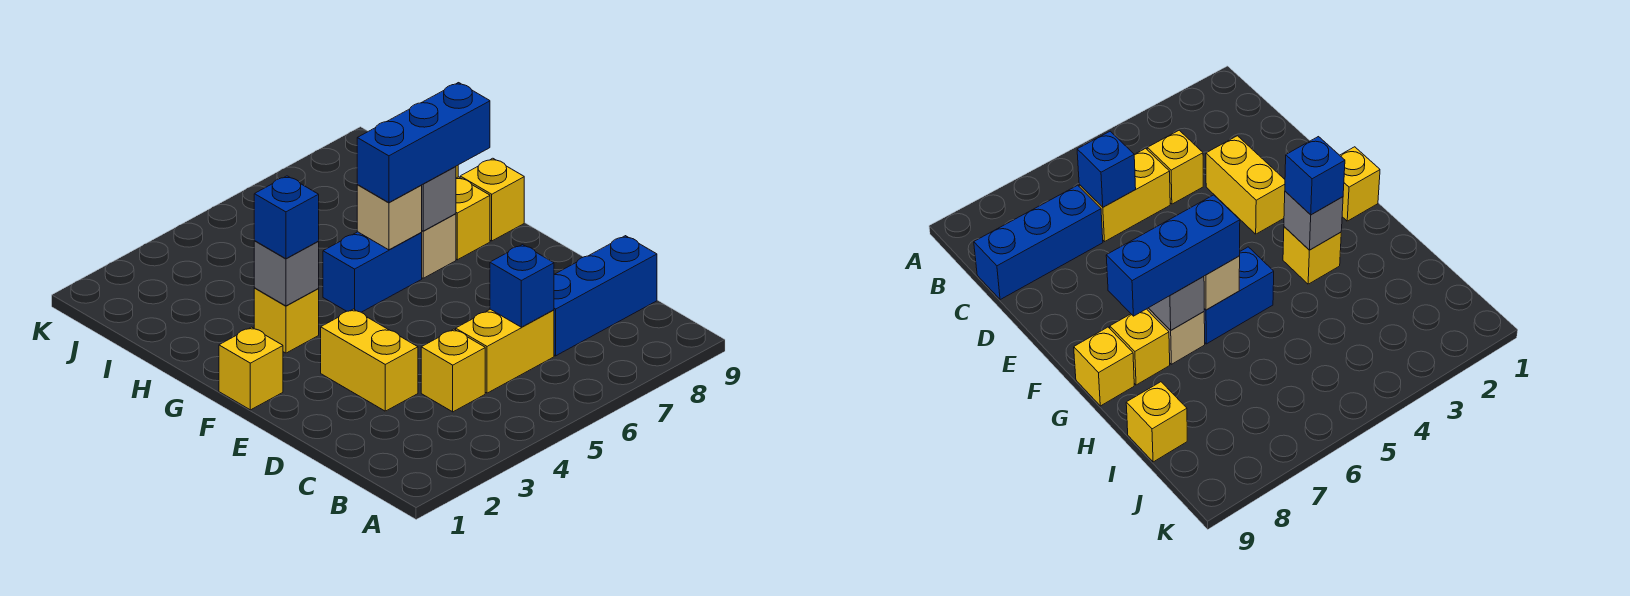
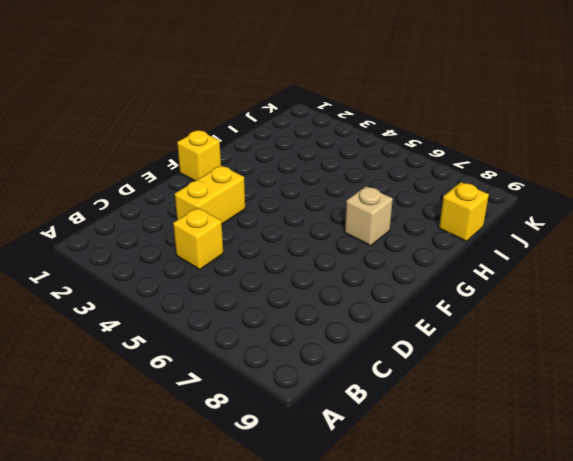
none -> yellow brick C5:C6 level 1
none -> blue brick C7:C9 level 1
none -> yellow brick G3 level 1

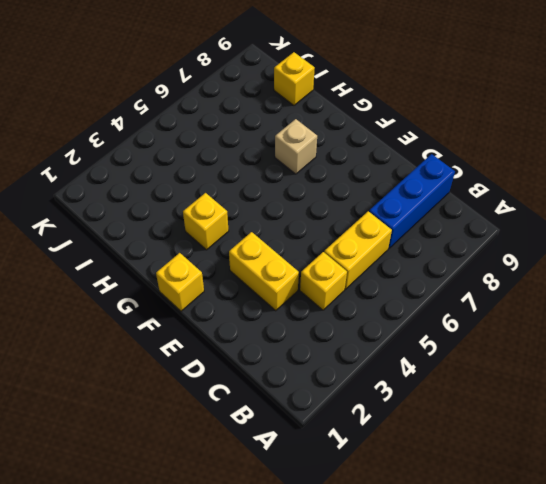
none -> blue brick G5:G6 level 1
none -> yellow brick G8 level 1
none -> yellow brick G9 level 1

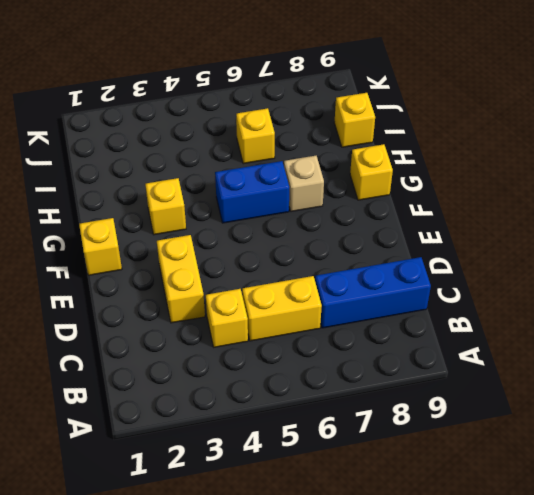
yellow brick I6 level 1 -> yellow brick G8 level 1
none -> blue brick C6 level 2
none -> grey brick G3 level 2
none -> tan brick G6 level 2

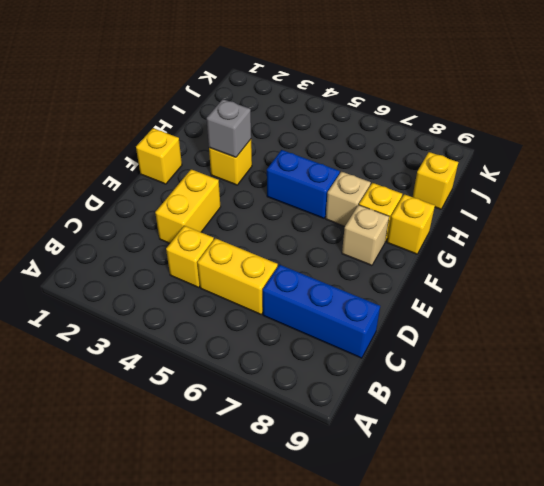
tan brick F8 level 1 -> tan brick G6 level 2
none -> blue brick C6 level 2
none -> grey brick G7 level 2
none -> blue brick G3 level 3

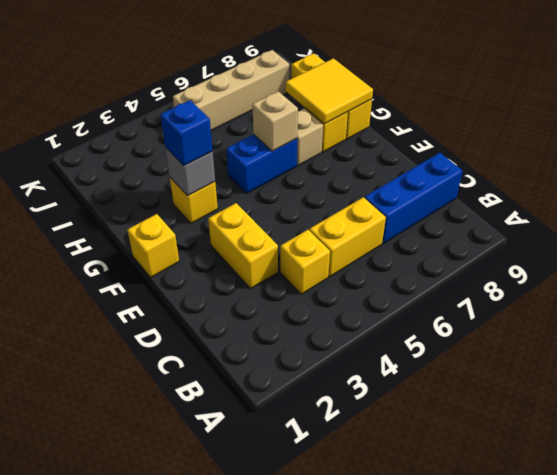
yellow tile G8:H9 level 2 -> none
tan brick J5:J8 level 1 -> none
none -> blue brick C6 level 2
none -> grey brick G7 level 2
none -> blue brick G6:G8 level 3

